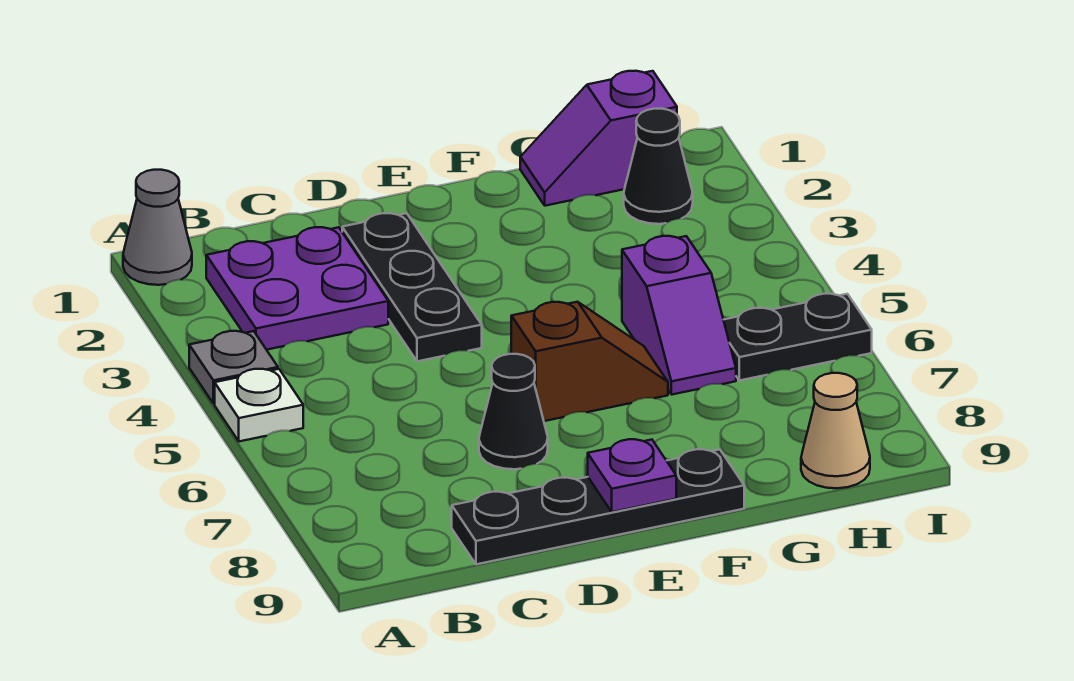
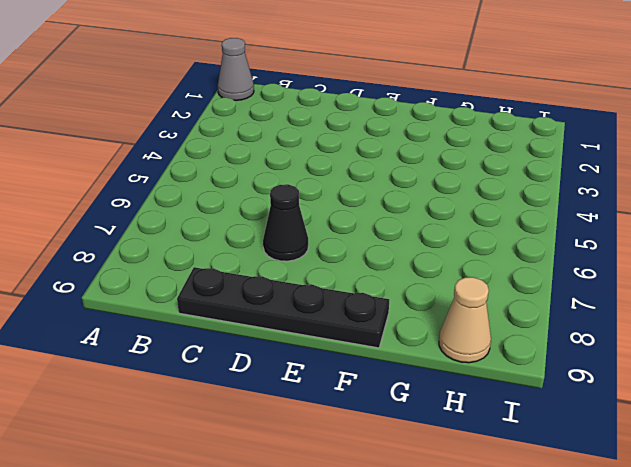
none -> grey plate A4 level 1
none -> white plate A5 level 1
none -> purple plate B2:C3 level 1

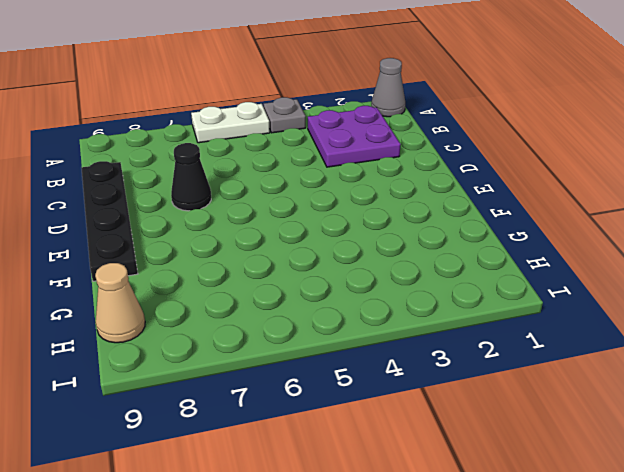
white plate A5:A6 level 1 -> white plate A5 level 1
none -> black plate D2:D4 level 1
none -> brown slope E6:F6 level 1 top E
none -> purple slope G1:H1 level 1 top H

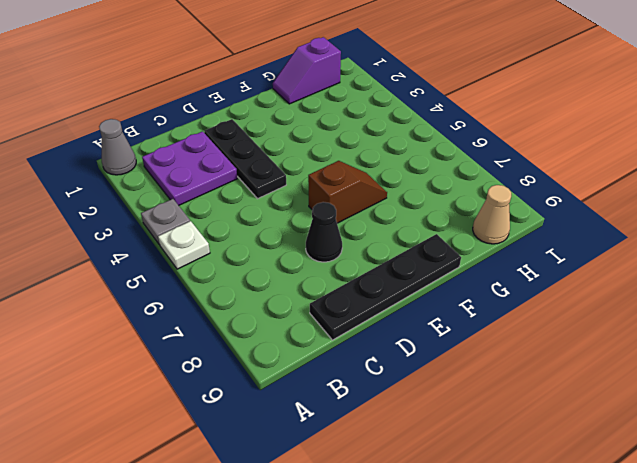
none -> purple slope G5:G6 level 1 top 5
none -> black cone H2 level 1
none -> black plate H6:I6 level 1

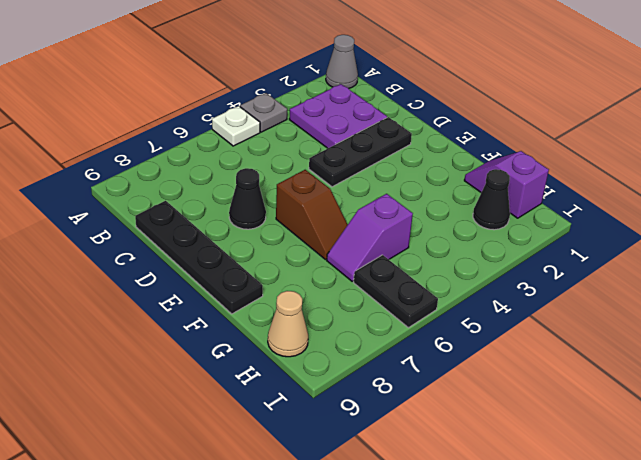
none -> purple plate E9 level 2

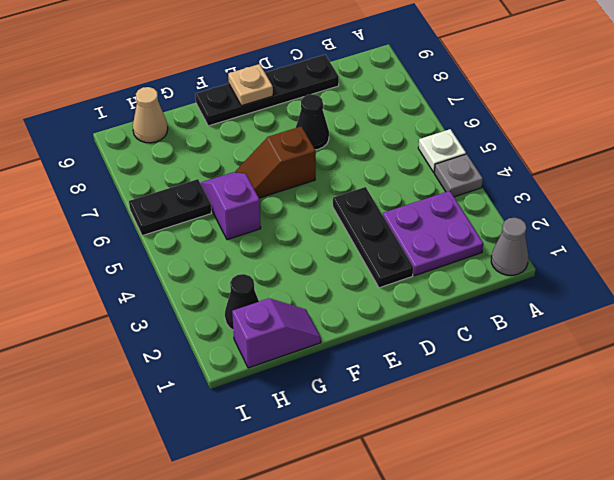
tan plate E9 level 2 -> purple plate E9 level 2

